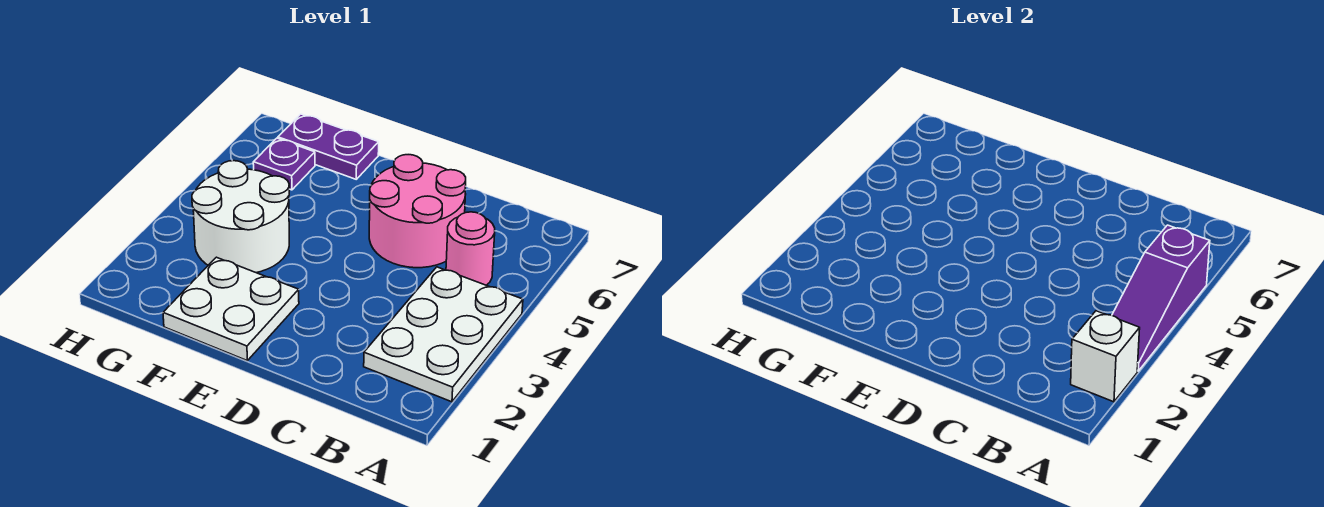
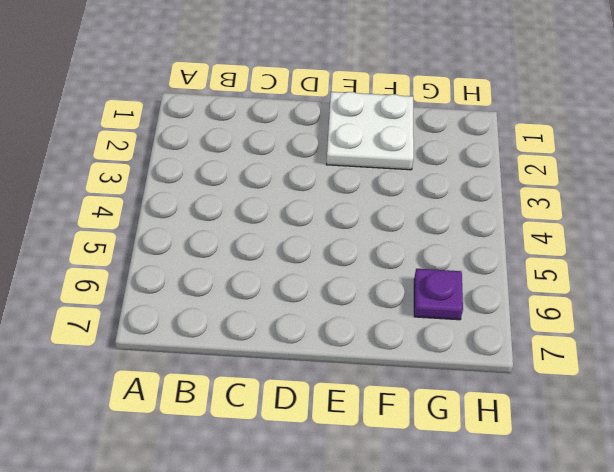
none -> white plate A2:B4 level 1
none -> pink round brick B5 level 1

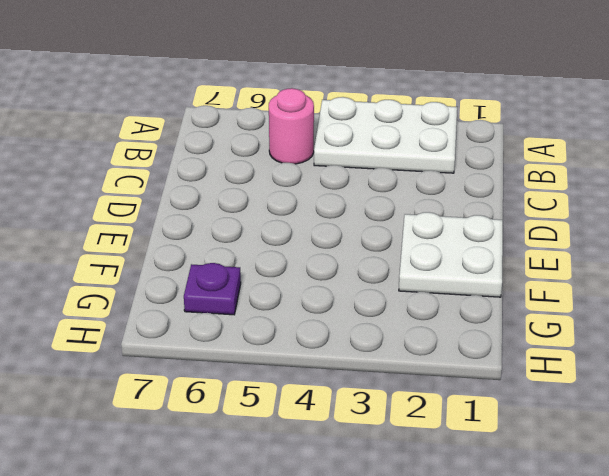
none -> pink round brick C5:D6 level 1
none -> white round brick F3:G4 level 1

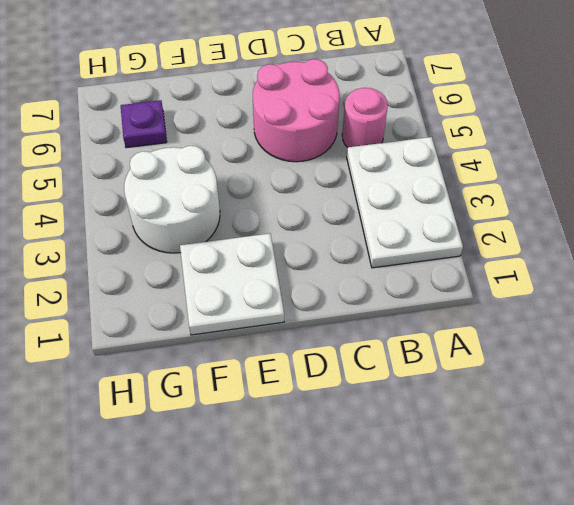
none -> purple plate F7:G7 level 1
none -> white brick A2 level 2

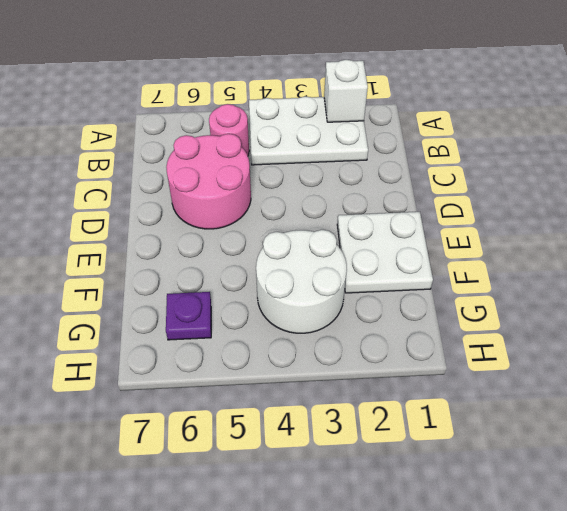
none -> purple plate F7:G7 level 1
none -> purple slope A3:A5 level 2 top 5

